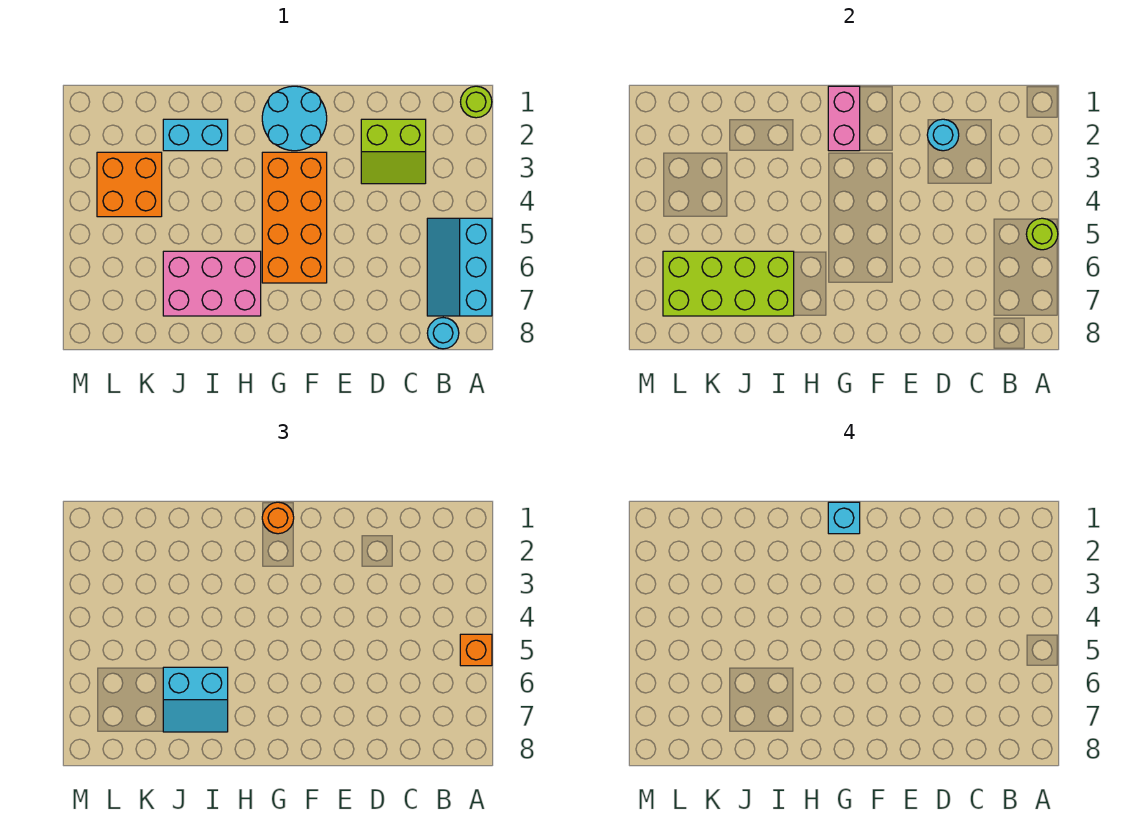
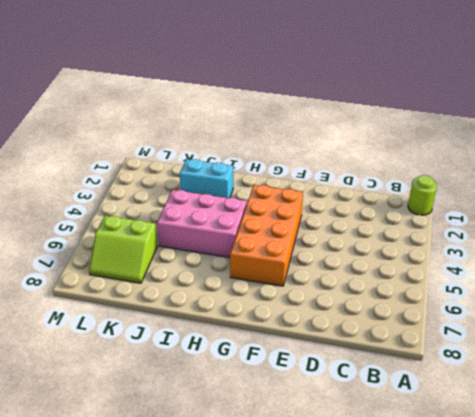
pink brick H4:J5 level 1 -> pink brick H6:J7 level 1
lime slope K6:L7 level 1 top 6 -> lime slope C2:D3 level 1 top 2
none -> cyan slope A5:B7 level 1 top A
none -> cyan round brick B8 level 1
none -> cyan round brick F1:G2 level 1

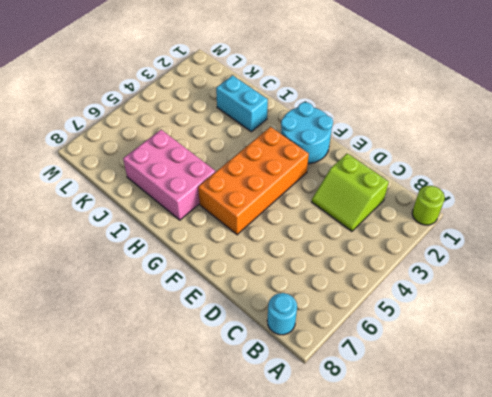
none -> cyan slope A5:B7 level 1 top A
none -> orange brick K3:L4 level 1
none -> lime round brick A5 level 2

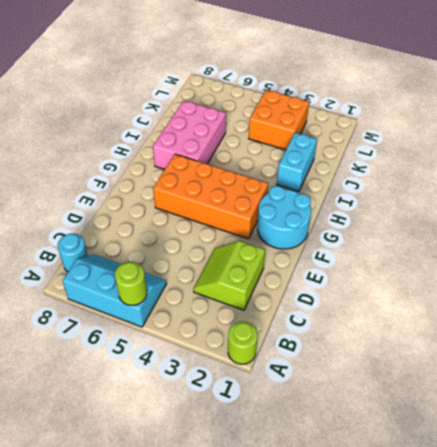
none -> cyan round brick D2 level 2
none -> pink brick G1:G2 level 2
none -> lime brick I6:L7 level 2

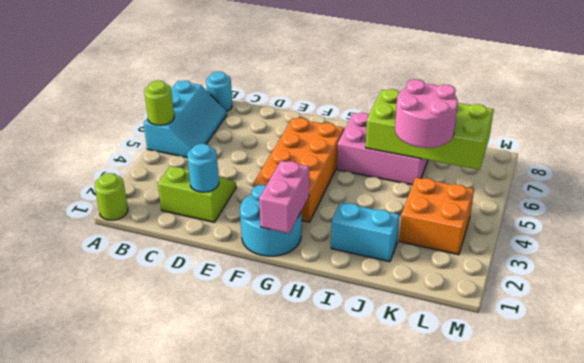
pink round brick J5:K6 level 3 -> cyan slope I6:J7 level 3 top 6
none -> orange brick A5 level 3
none -> orange round brick G1 level 3
none -> cyan brick G1 level 4

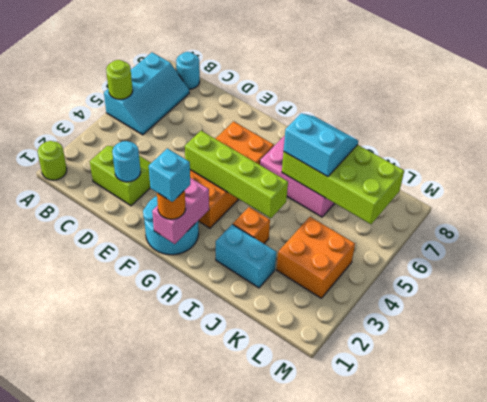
lime brick F4:I4 level 2 -> none
orange brick I3 level 1 -> orange brick A5 level 3

